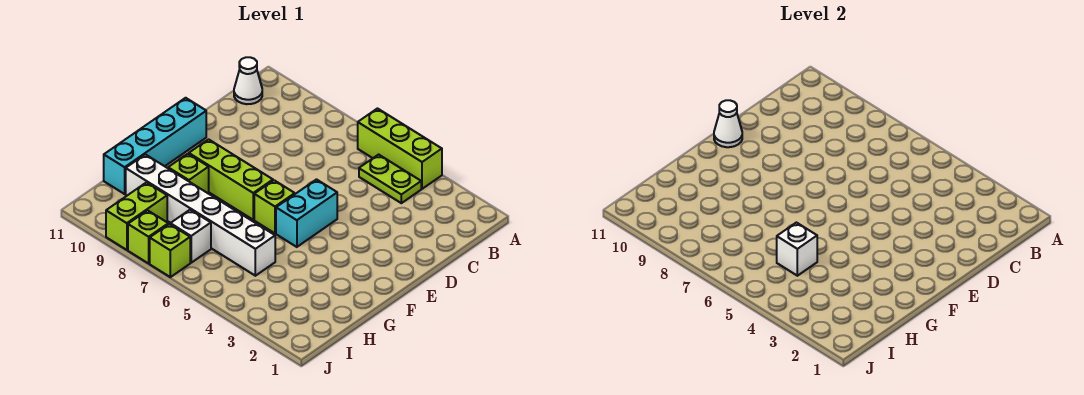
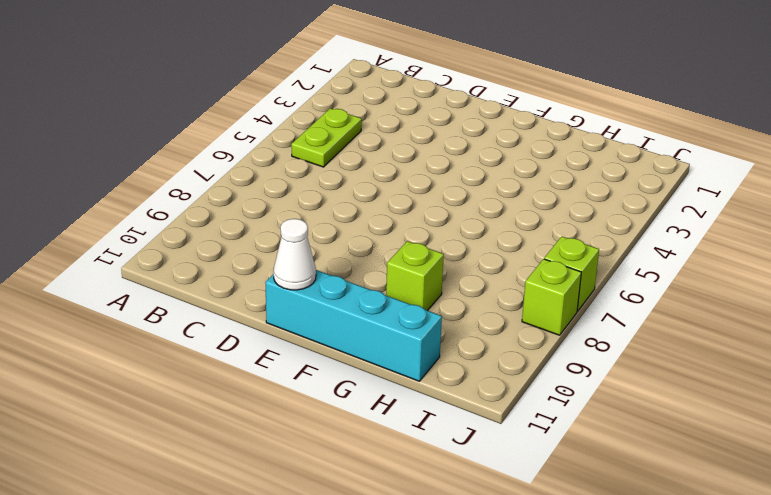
none -> lime brick A4:A6 level 1
none -> white cone B11 level 1
none -> cyan brick E5:F5 level 1

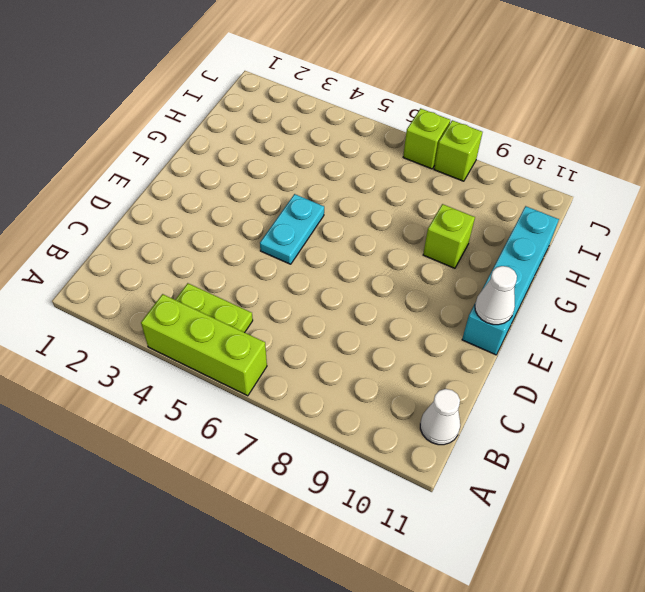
cyan plate E5:F5 level 1 -> cyan brick E5:F5 level 1
none -> lime brick F6 level 1
none -> lime brick F7:F9 level 1
none -> white brick H5:H10 level 1

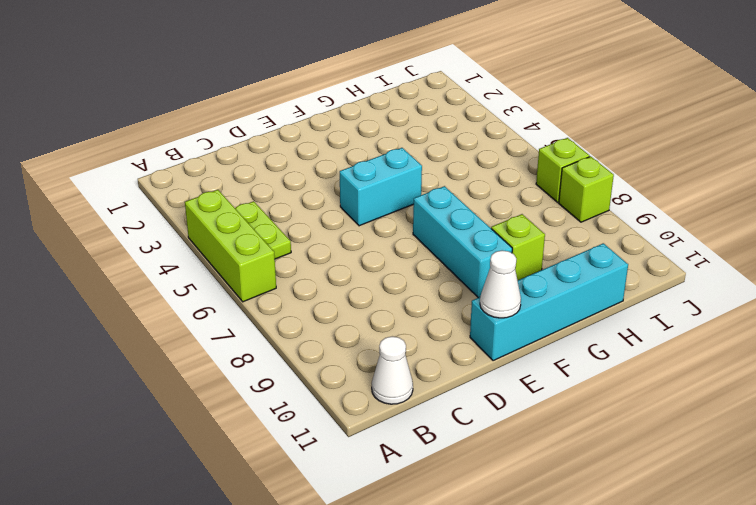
cyan brick F7:F9 level 1 -> lime brick F7:F9 level 1
none -> lime brick F6 level 1
none -> white brick H5:H10 level 1
none -> white brick I7 level 1

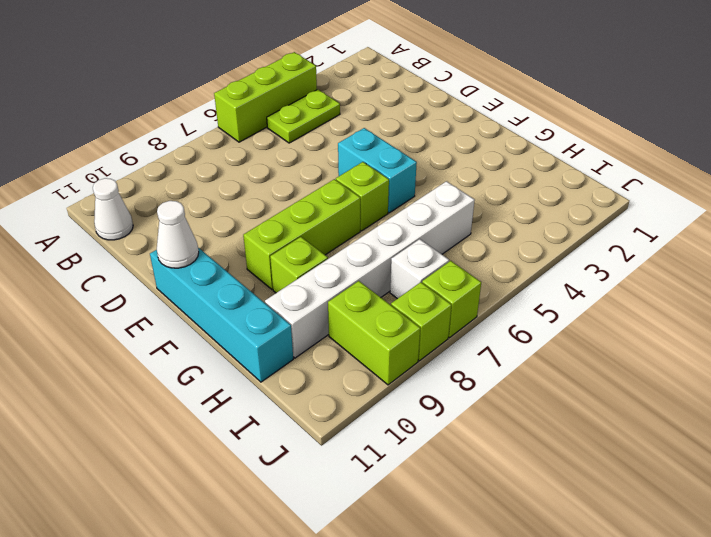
none -> white brick H5 level 2

